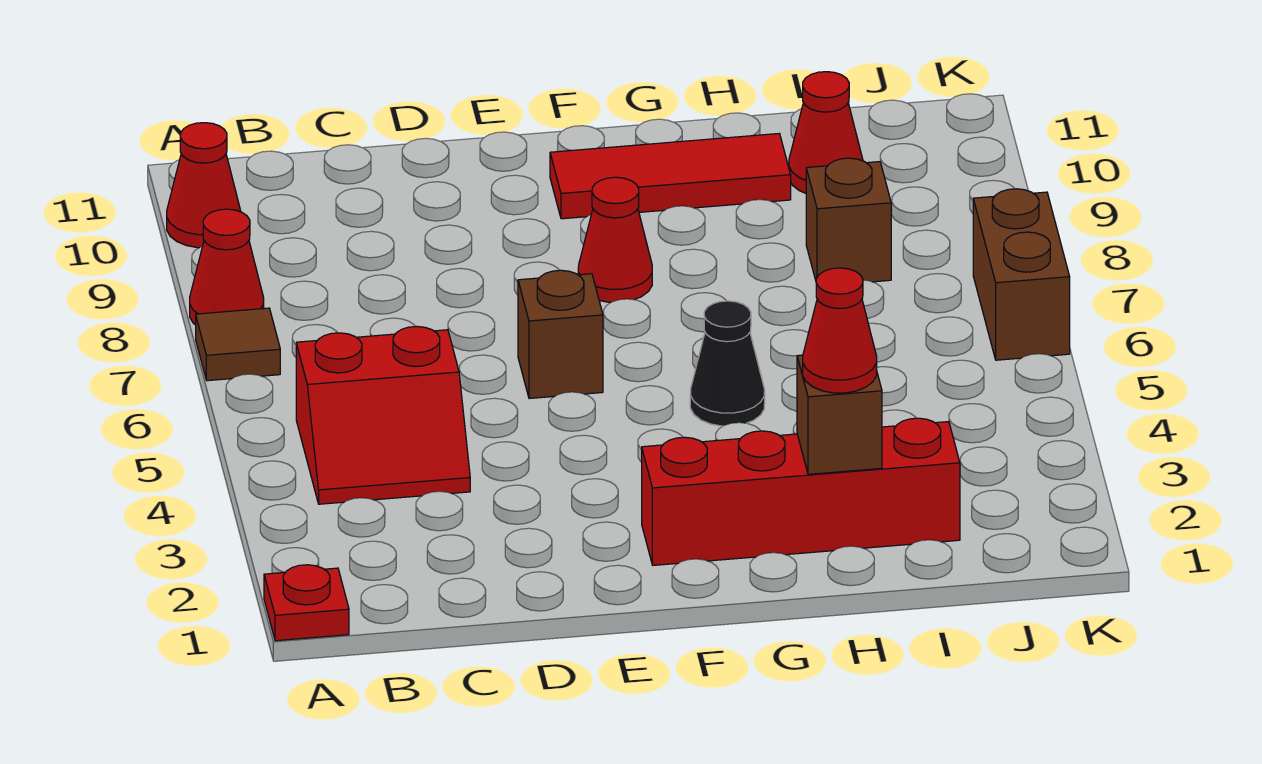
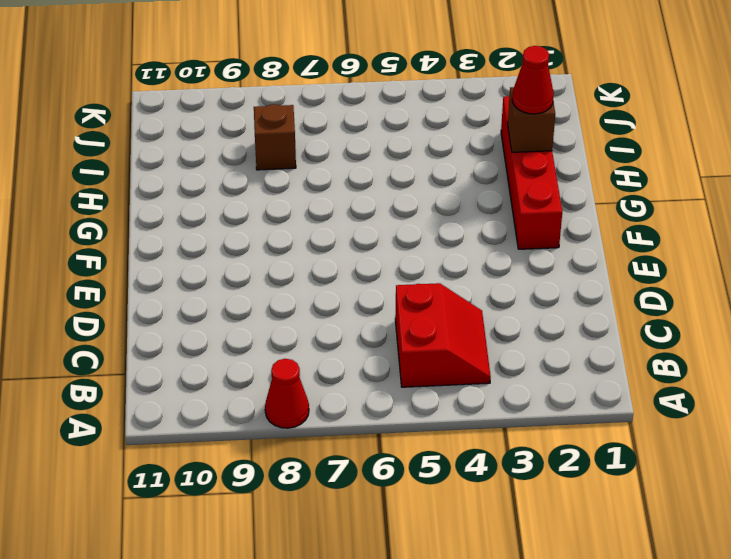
none -> red plate A1 level 1
none -> brown tile A7 level 1
none -> red cone A10 level 1

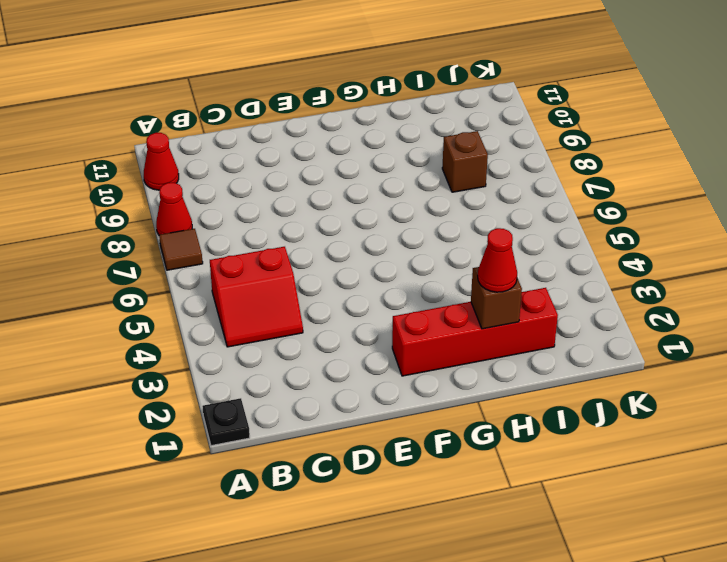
black plate A1 level 1 -> red plate A1 level 1
none -> brown brick E6 level 1
none -> red cone F8 level 1
none -> red tile F10:H10 level 1

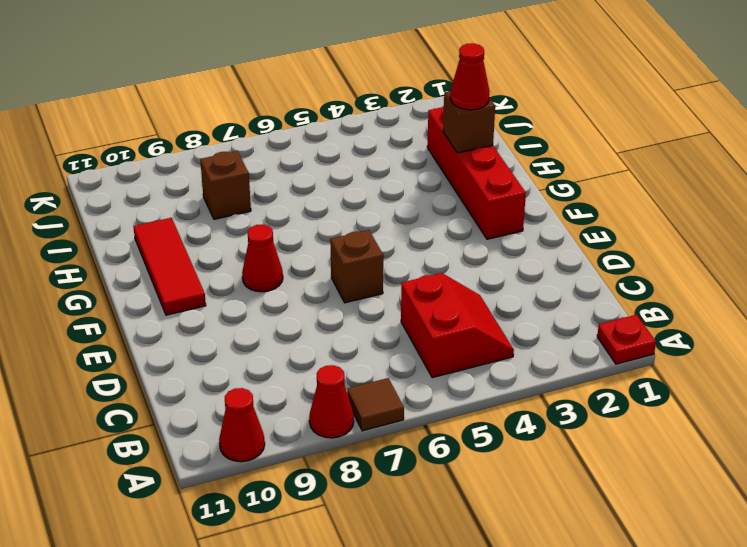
none -> black cone G5 level 1
none -> red cone I10 level 1
none -> brown brick K6:K7 level 1

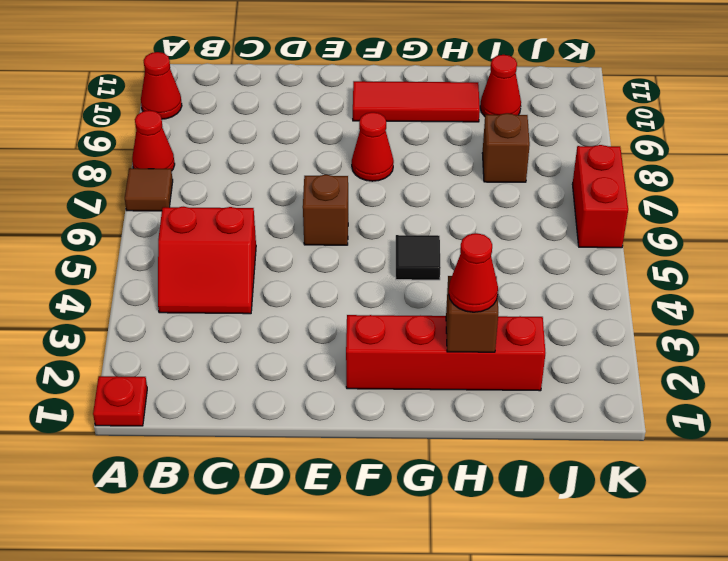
black tile G5 level 1 -> black cone G5 level 1
red brick K6:K7 level 1 -> brown brick K6:K7 level 1

